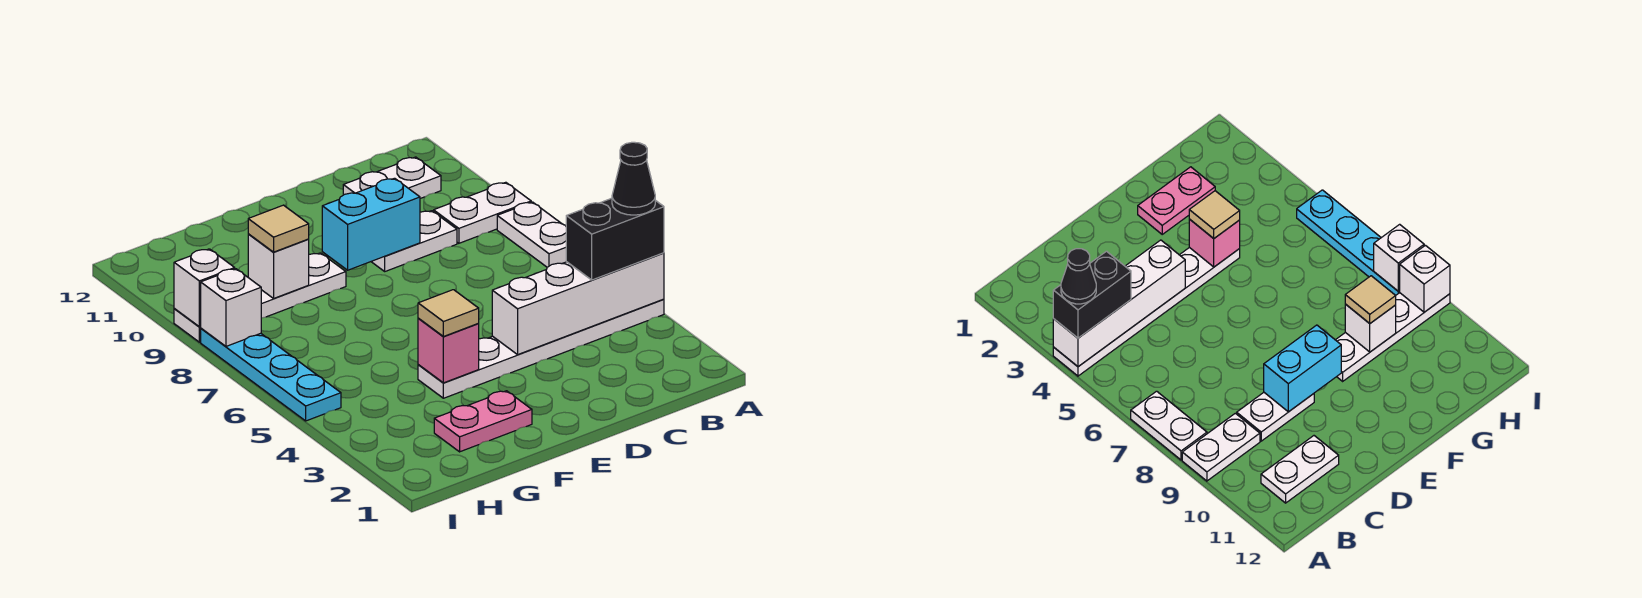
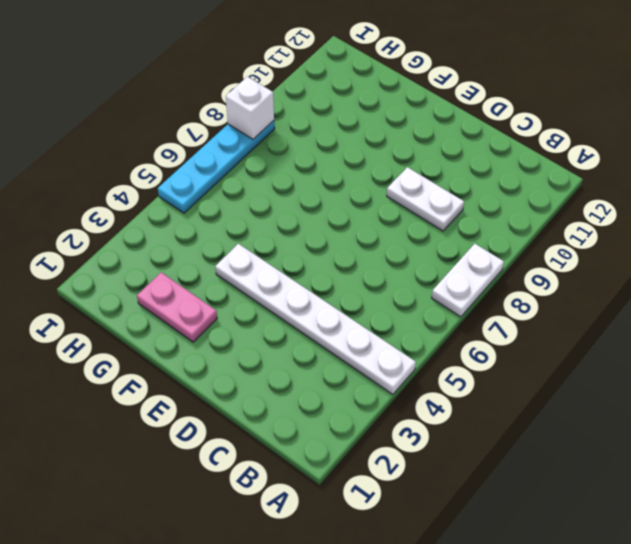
none -> white plate A9:B9 level 1
none -> white plate B11:C11 level 1
none -> white plate F9:I9 level 1

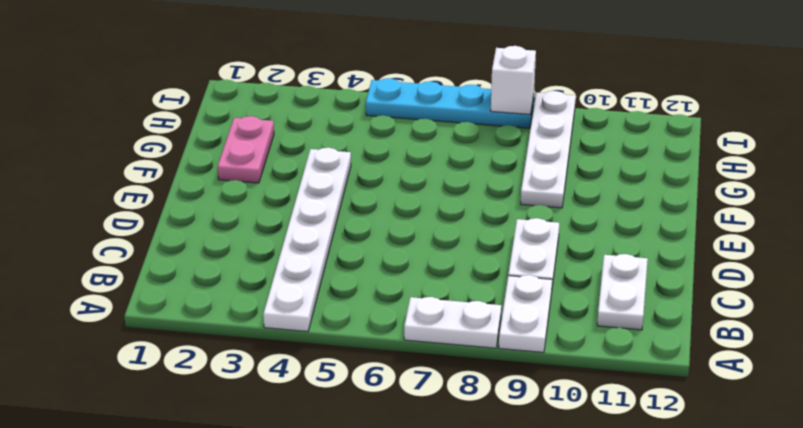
none -> white brick A4:D4 level 2
none -> cyan brick D9:E9 level 2
none -> pink brick F4 level 2

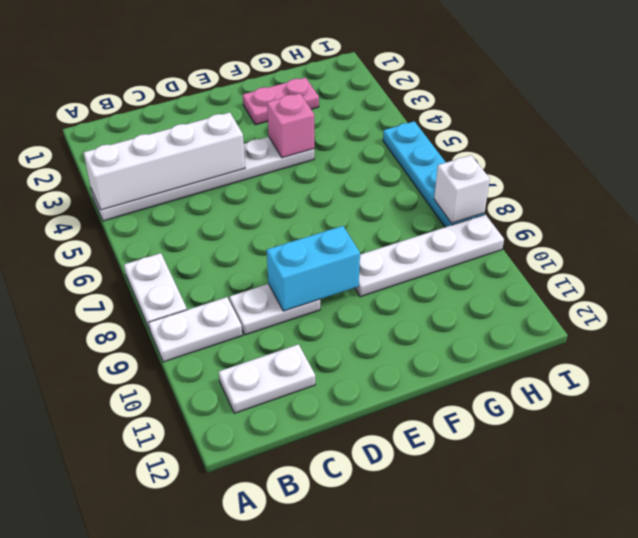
none -> white brick G9 level 2
none -> white brick I9 level 2
none -> black brick A4:B4 level 3

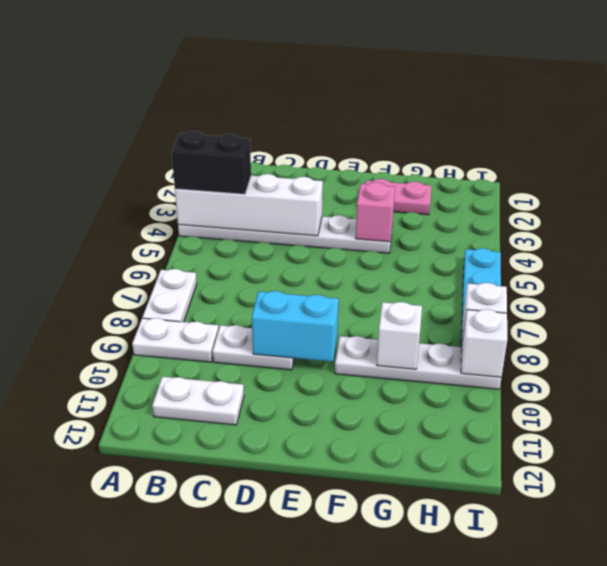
none -> tan tile F4 level 3
none -> tan tile G9 level 3
none -> black cone A4 level 4

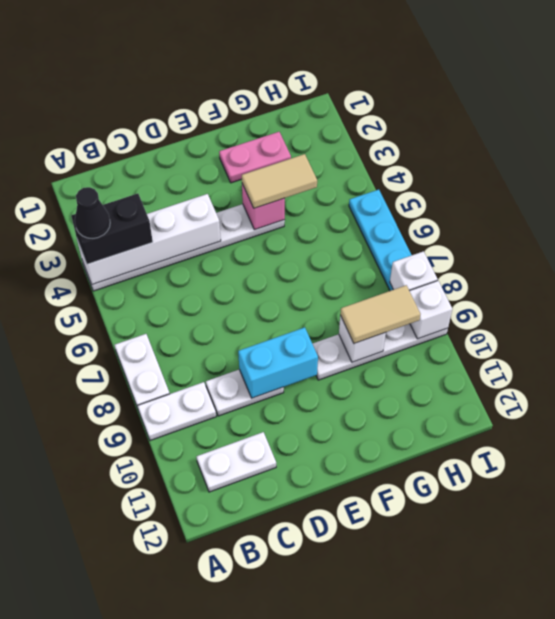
tan tile F4:G4 level 3 -> tan tile F4 level 3
tan tile G9:H9 level 3 -> tan tile G9 level 3

